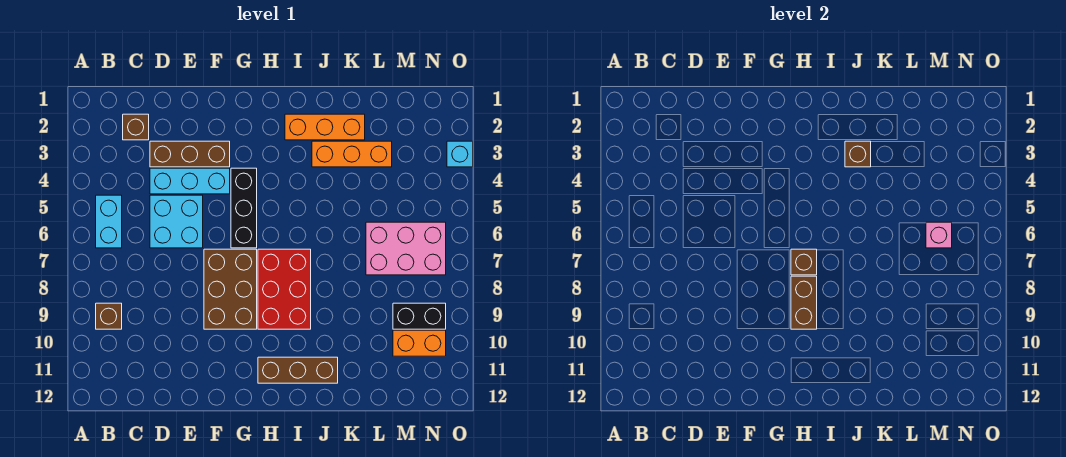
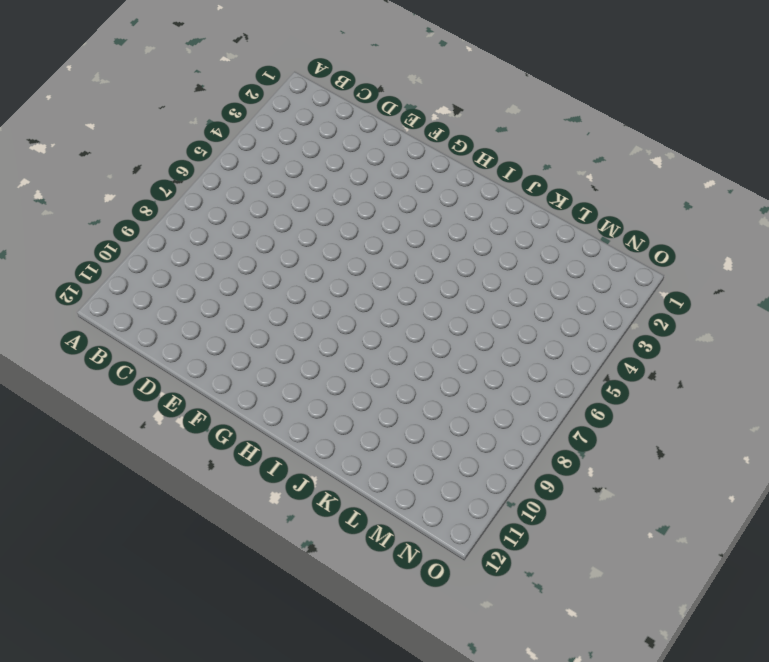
none -> cyan brick B5:B6 level 1
none -> brown brick B9 level 1
none -> brown brick C2 level 1

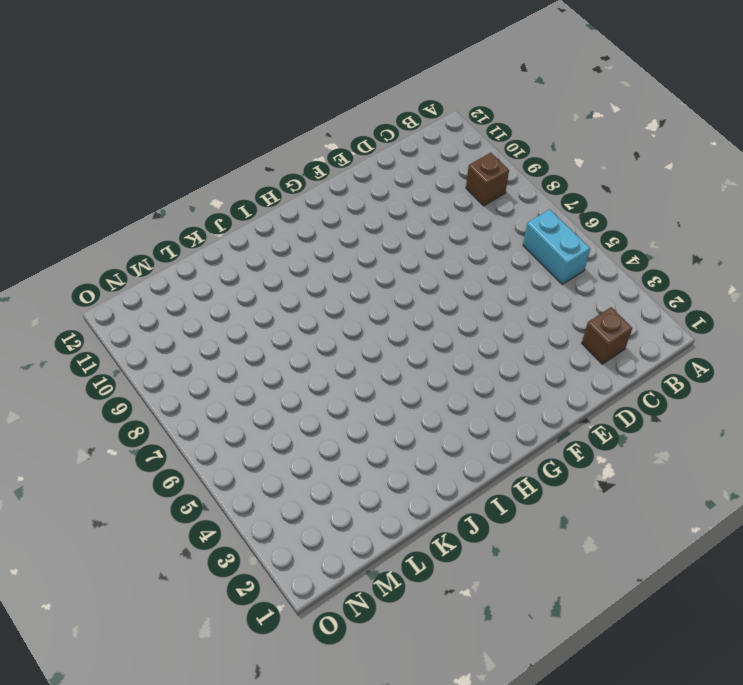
none -> brown brick D3:F3 level 1
none -> cyan brick D4:F4 level 1
none -> cyan brick D5:E6 level 1

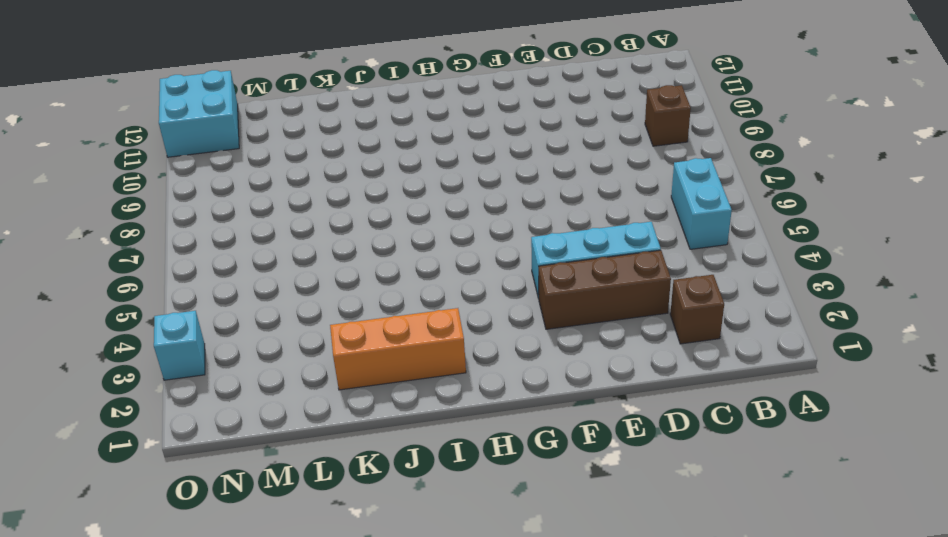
cyan brick N11:O12 level 1 -> cyan brick D5:E6 level 1
none -> brown brick F7:G9 level 1
none -> black brick G4:G6 level 1
none -> red brick H7:I9 level 1

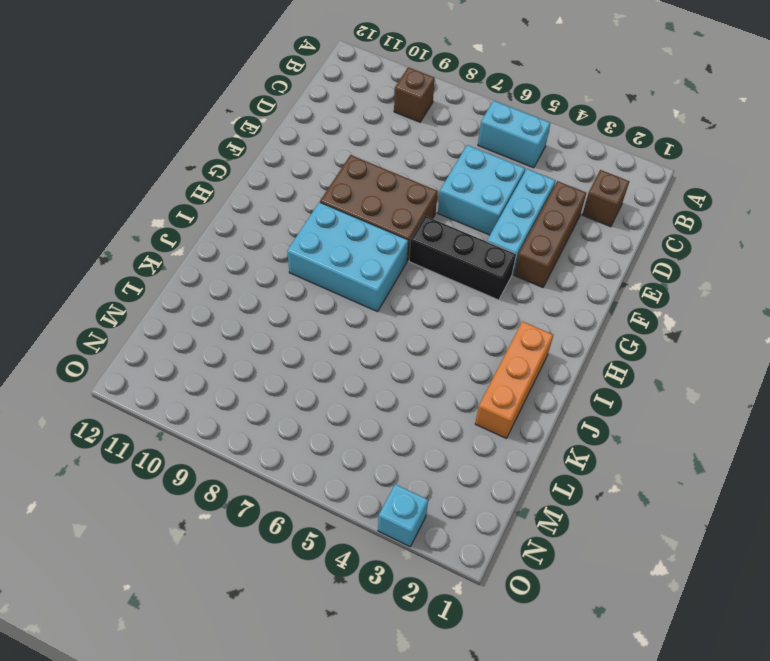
cyan brick H7:I9 level 1 -> red brick H7:I9 level 1
none -> brown brick H11:J11 level 1
none -> orange brick J3:L3 level 1
none -> pink brick L6:N7 level 1

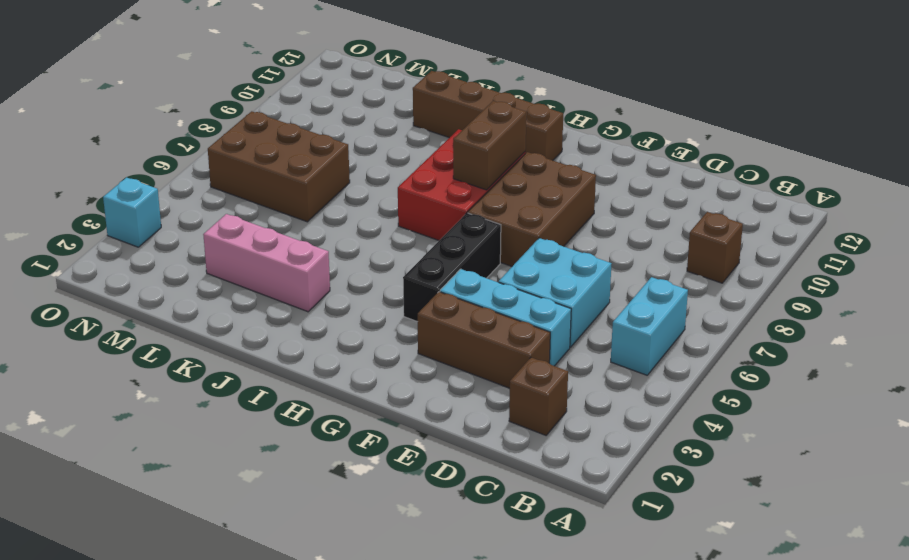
brown brick H11:K11 level 1 -> brown brick H11:J11 level 1
pink brick J3:L3 level 1 -> orange brick J3:L3 level 1
brown brick L6:N7 level 1 -> pink brick L6:N7 level 1
none -> orange brick I2:K2 level 1
none -> black brick M9:N9 level 1
none -> orange brick M10:N10 level 1

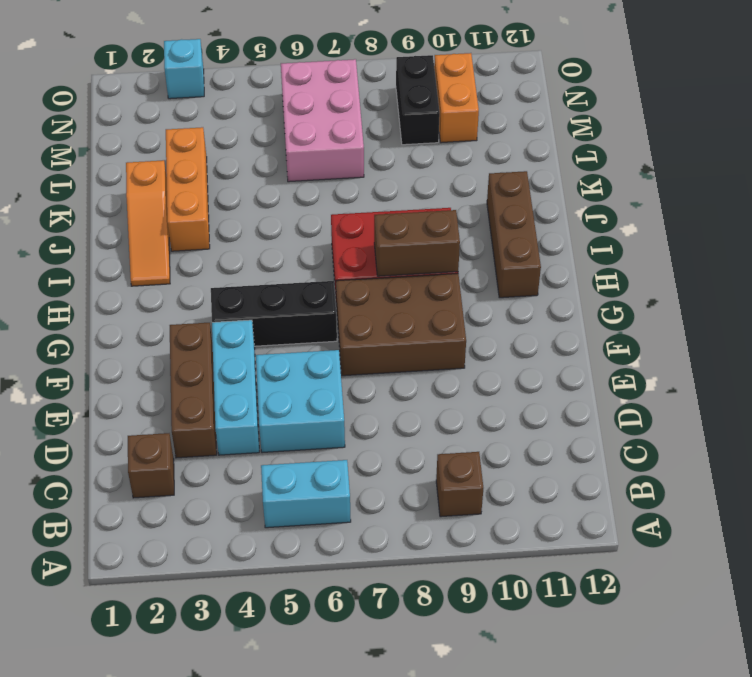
orange slope I2:K2 level 1 top K -> orange brick I2:K2 level 1
none -> brown brick H7 level 2
none -> brown brick J3 level 2
none -> pink brick M6 level 2

